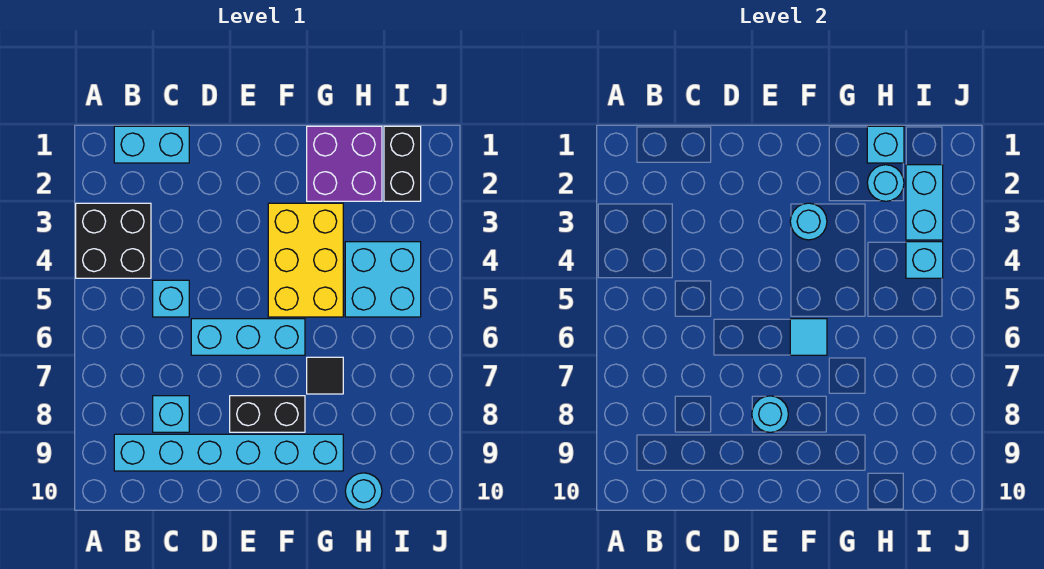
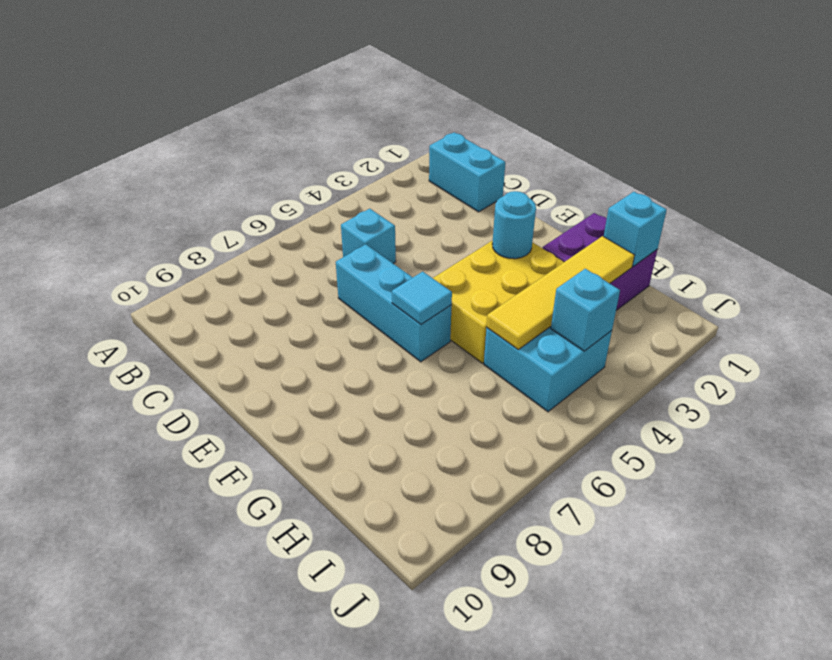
yellow tile H2:H5 level 2 -> cyan round brick H2 level 2
none -> black brick A3:B4 level 1
none -> cyan brick B9:G9 level 1
none -> cyan brick C8 level 1

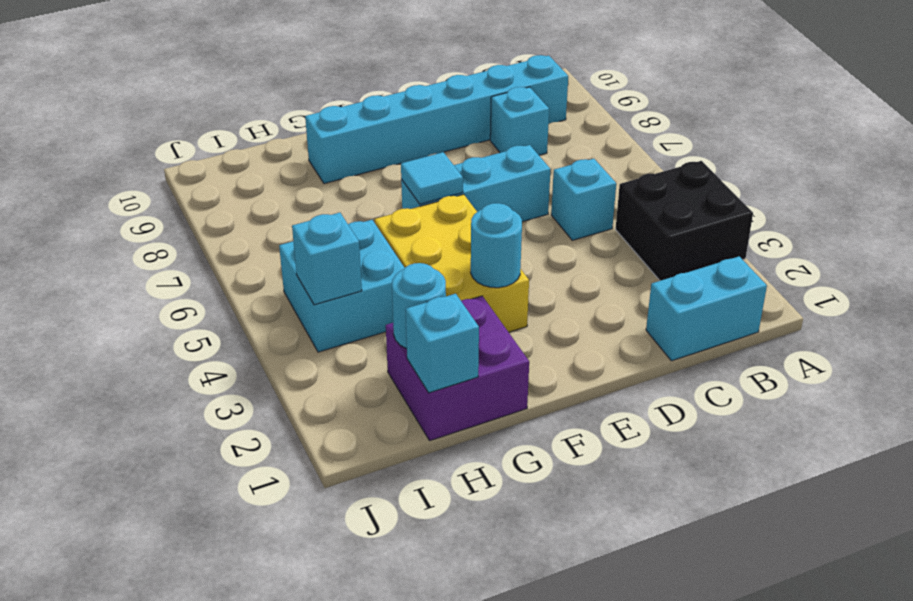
none -> black brick E8:F8 level 1
none -> black tile G7 level 1
none -> cyan round brick H10 level 1

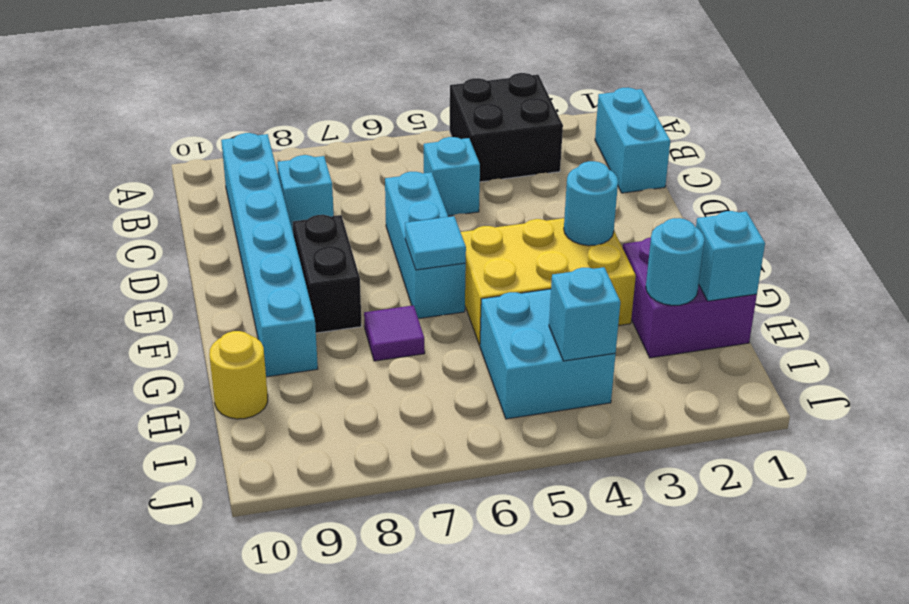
purple tile G7 level 1 -> black tile G7 level 1
yellow round brick H10 level 1 -> cyan round brick H10 level 1
none -> black brick I1:I2 level 1
none -> cyan round brick E8 level 2
none -> cyan brick I2:I3 level 2

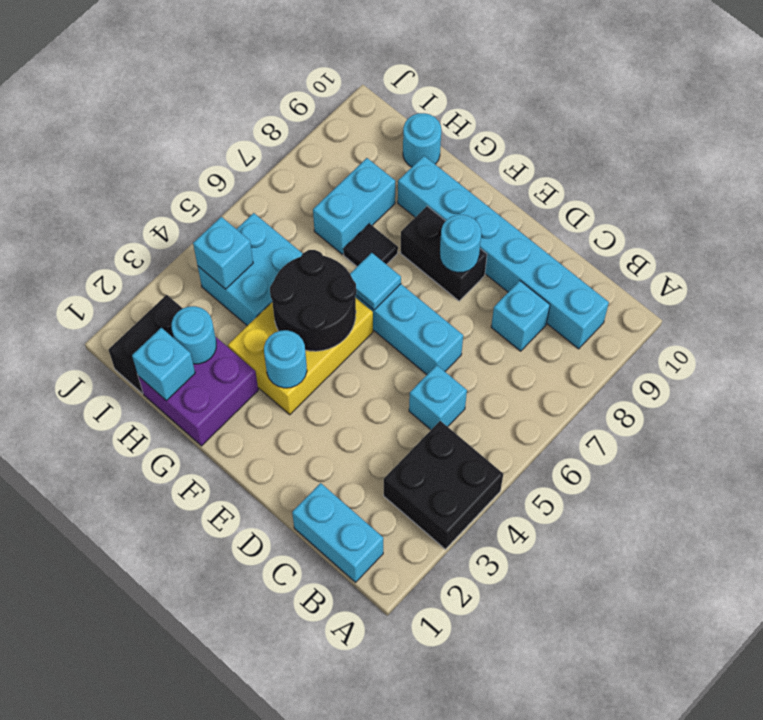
black round brick F4:G5 level 2 -> none
cyan brick H7:H8 level 1 -> cyan brick I2:I3 level 2

